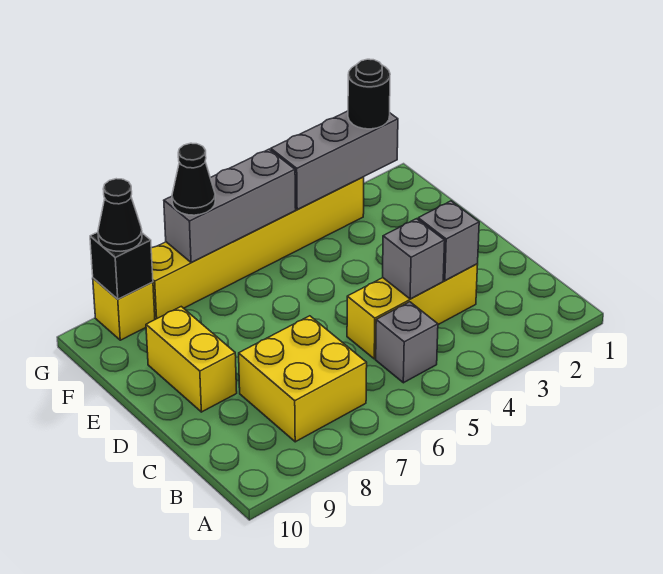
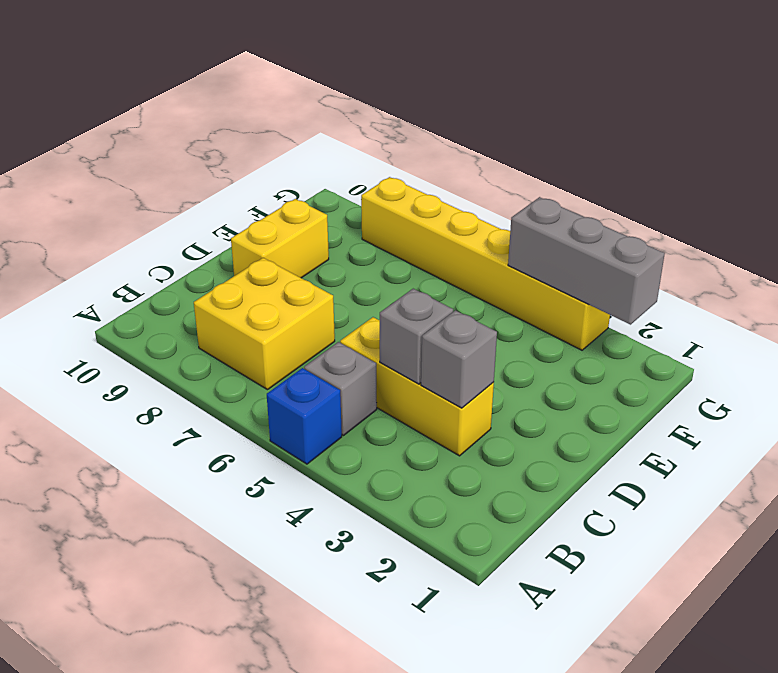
blue brick A5 level 1 -> none
none -> yellow brick G9 level 1
none -> grey brick G5:G7 level 2
none -> black brick G9 level 2

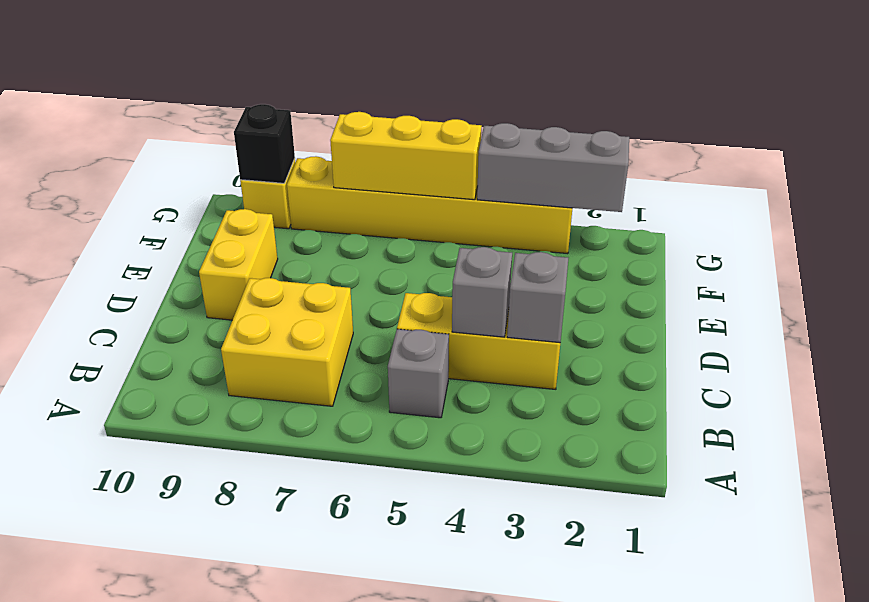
yellow brick G5:G7 level 2 -> grey brick G5:G7 level 2
none -> black round brick G2 level 3
none -> black cone G7 level 3
none -> black cone G9 level 3

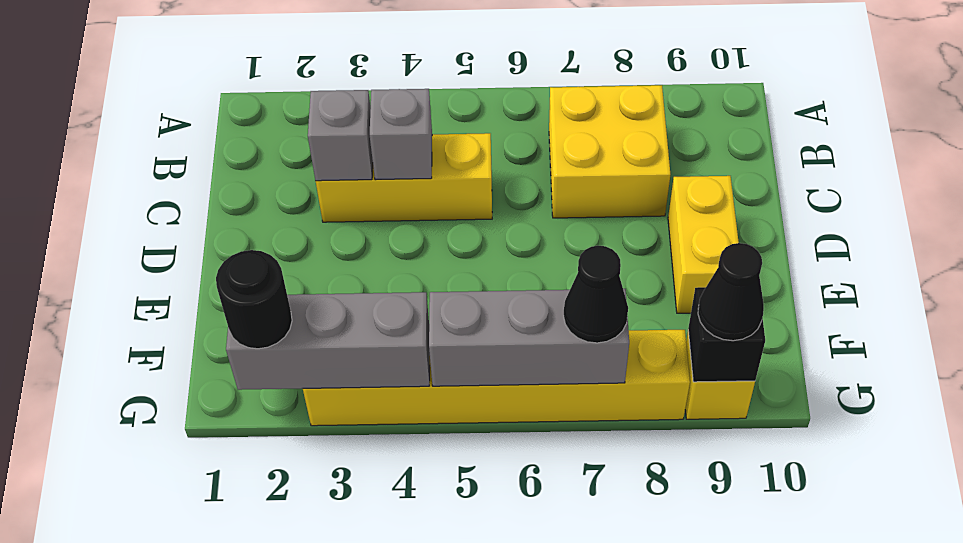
none -> grey brick B5 level 1

